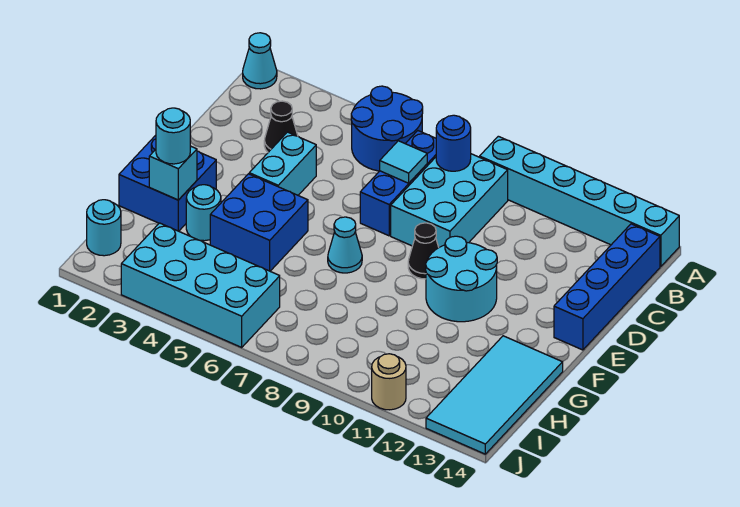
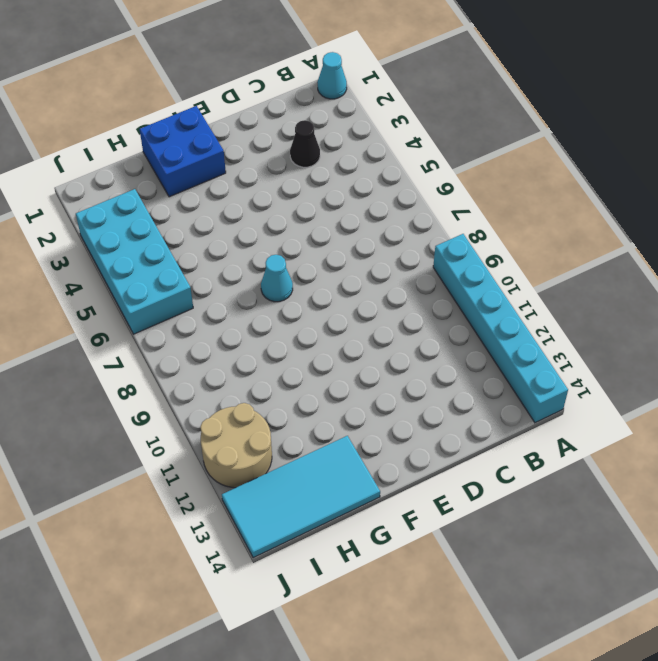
tan round brick I11:J12 level 1 -> tan round brick J11 level 1
none -> blue round brick A5:B6 level 1
none -> blue brick B7:D7 level 1
none -> cyan brick B8:D9 level 1

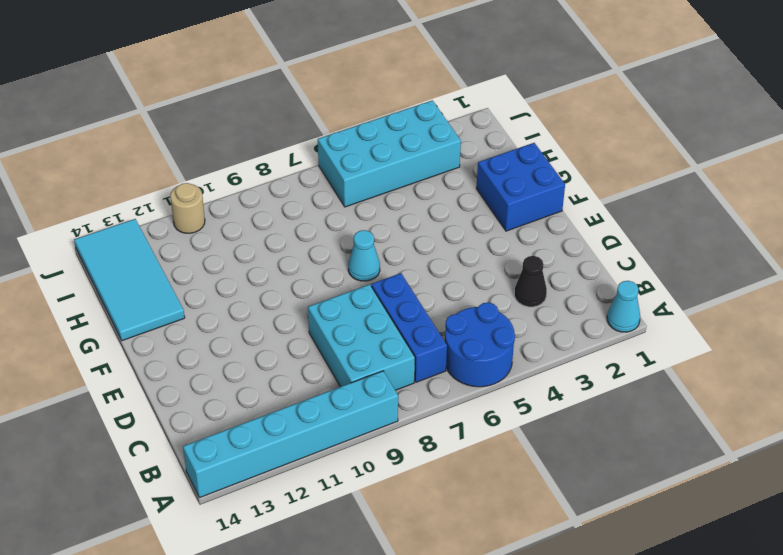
none -> blue brick B14:E14 level 1
none -> cyan brick D4:E4 level 1
none -> black cone E9 level 1

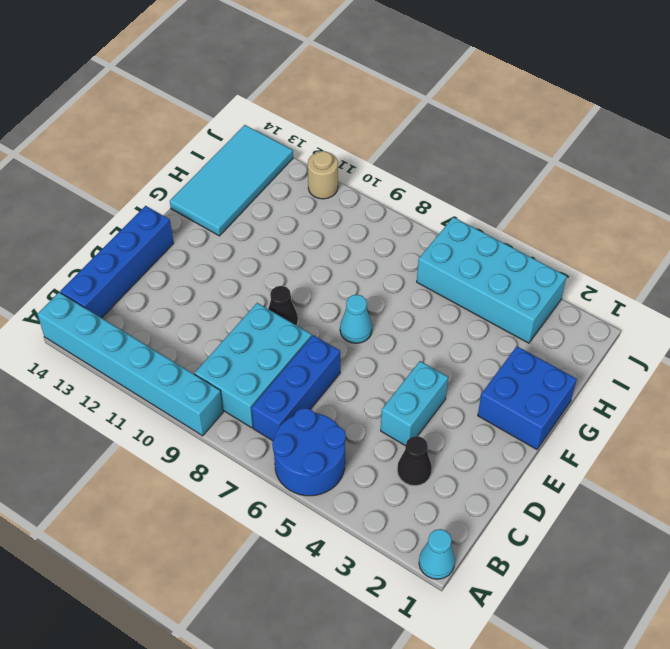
none -> cyan round brick E10:F11 level 1
none -> blue brick F4:G5 level 1
none -> cyan round brick G3 level 1

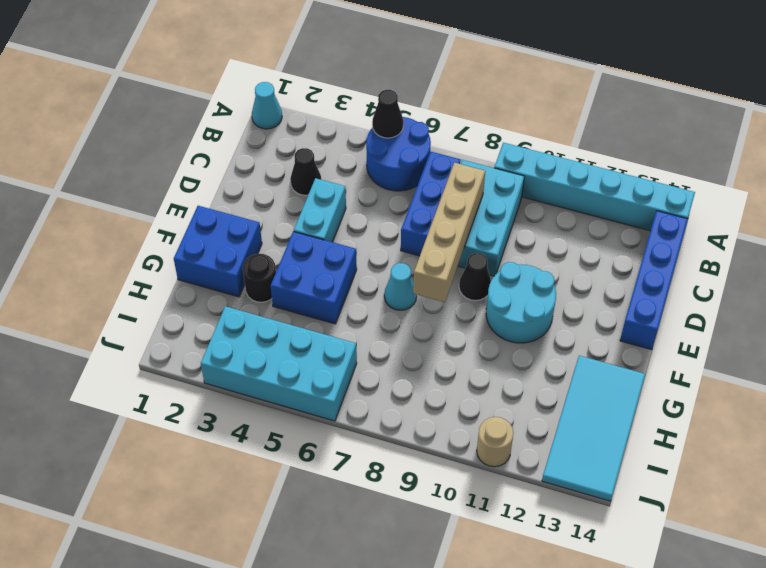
black cone A5 level 2 -> none
tan brick C8:F8 level 2 -> none
black round brick G3 level 1 -> cyan round brick G3 level 1
none -> cyan round brick I1 level 1
none -> blue round brick B8 level 2
none -> cyan tile C7 level 2

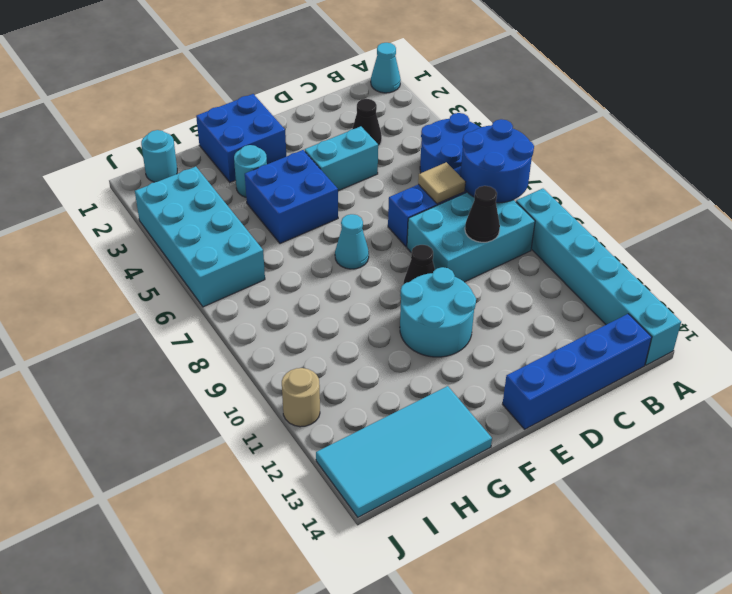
blue round brick A7:B8 level 2 -> blue round brick B8 level 2
tan tile C7 level 2 -> cyan tile C7 level 2
black cone C9 level 2 -> none
none -> cyan brick G2 level 2
none -> cyan round brick G2 level 3

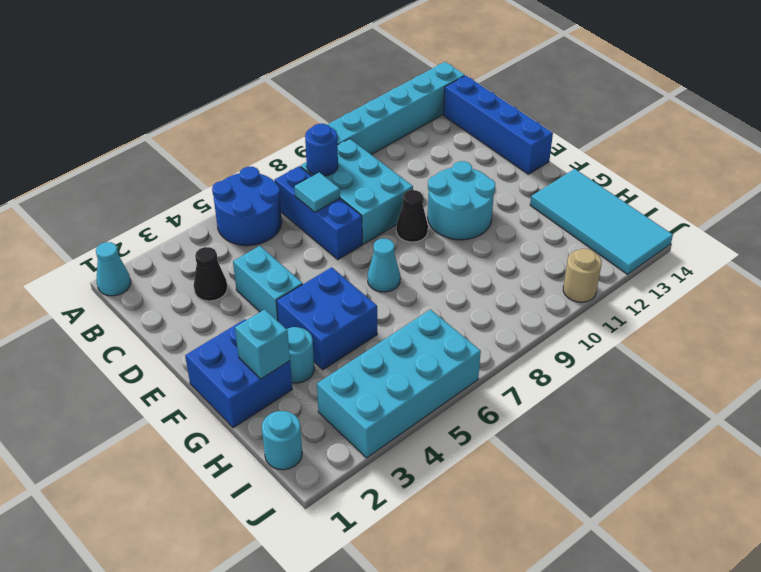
none -> cyan round brick G2 level 3

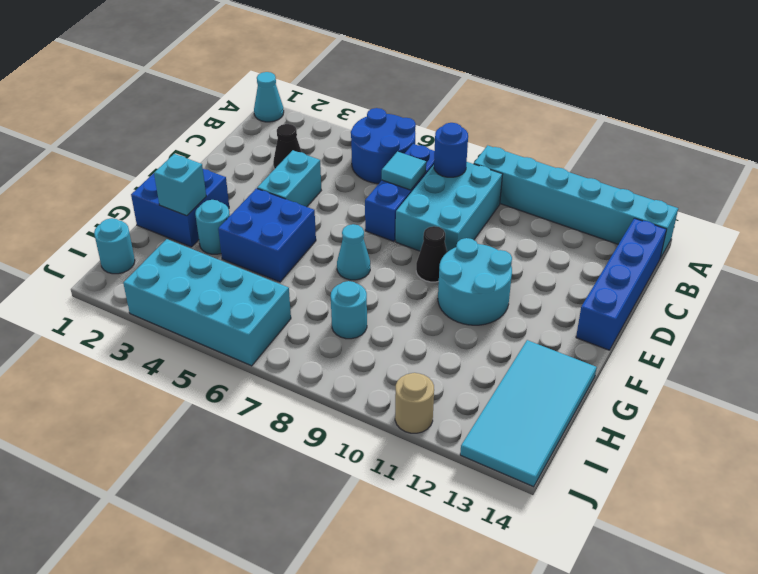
cyan round brick H8 level 1 -> cyan round brick G2 level 3

